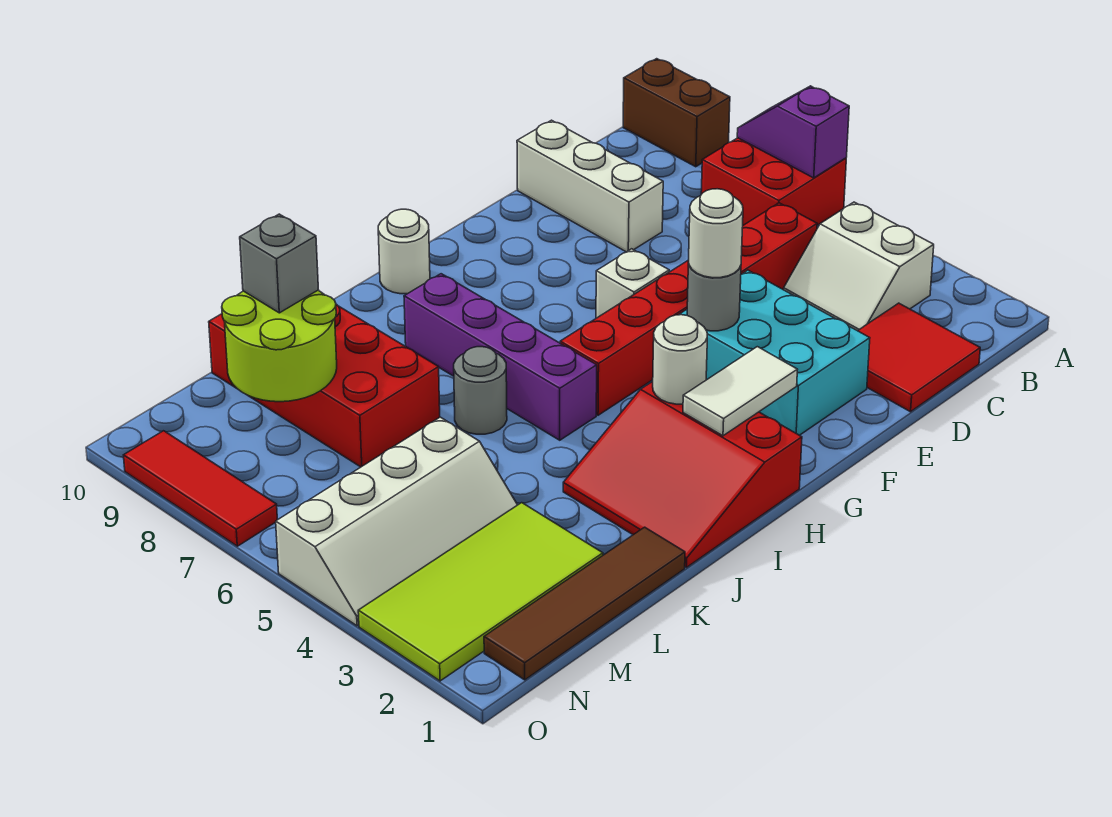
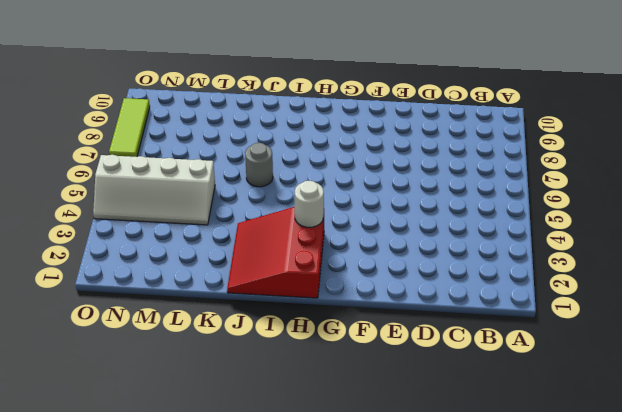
lime tile O7:O9 level 1 -> red tile O7:O9 level 1
none -> red brick A6:B7 level 1
none -> brown brick A9:A10 level 1
none -> white slope B3:C4 level 1 top B

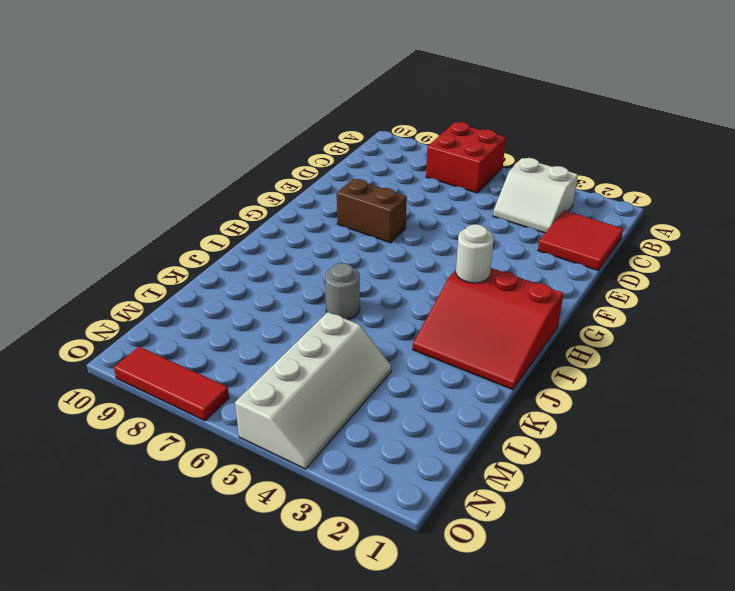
brown brick F7:F8 level 1 -> brown brick A9:A10 level 1
none -> red brick C5:H5 level 1
none -> white brick D8:D10 level 1
none -> cyan brick E2:F4 level 1

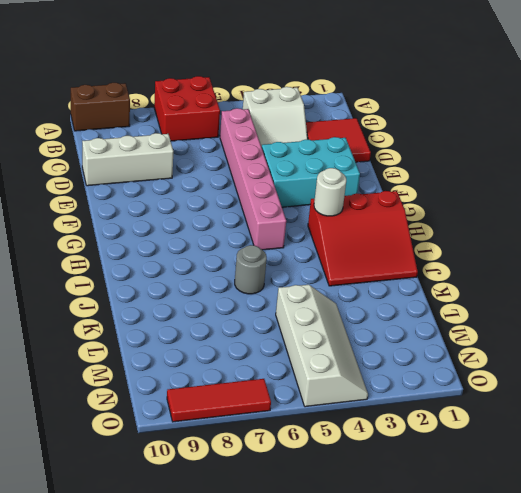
pink brick C5:H5 level 1 -> red brick C5:H5 level 1
none -> white brick F6 level 1
none -> white round brick H10 level 1
none -> purple brick I5:I8 level 1

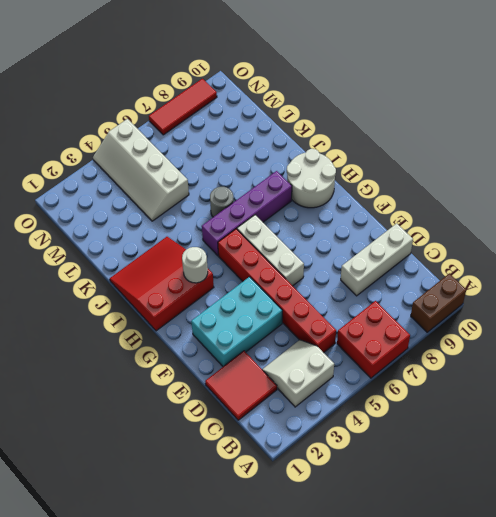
white brick F6:H6 level 1 -> white brick F6 level 1
white round brick H9:I10 level 1 -> white round brick H10 level 1
none -> brown tile K1:N1 level 1
none -> red brick K7:L10 level 1
none -> lime tile L2:O3 level 1

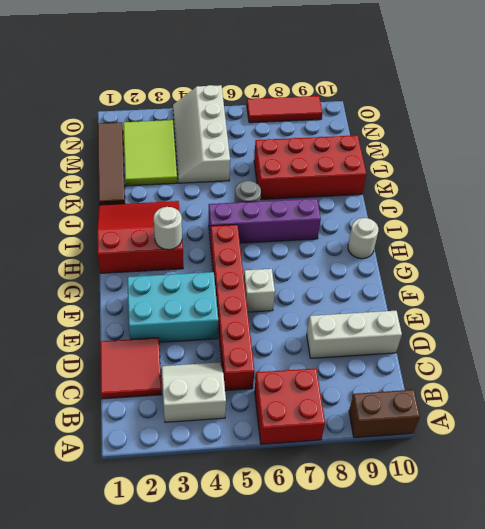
lime tile L2:N3 level 1 -> lime tile L2:O3 level 1
none -> purple slope A6:A7 level 2 top 6
none -> grey round brick F4 level 2
none -> white tile G2:H2 level 2

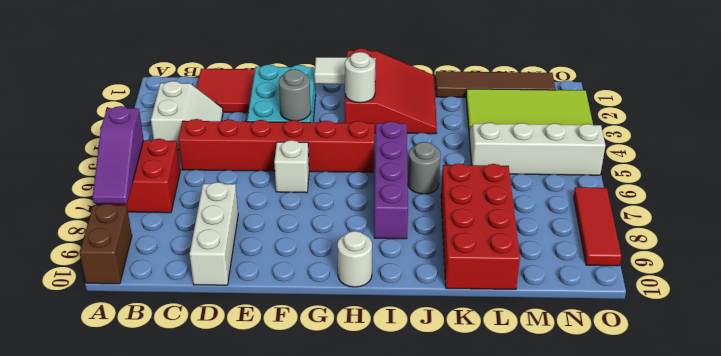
purple slope A6:A8 level 2 top 6 -> purple slope A6:A7 level 2 top 6
none -> lime round brick L8:M9 level 2
none -> white round brick F4 level 3
none -> grey brick L9 level 3

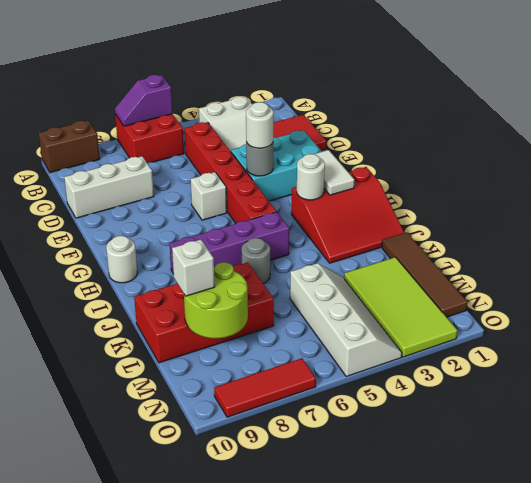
white brick L9 level 3 -> grey brick L9 level 3

